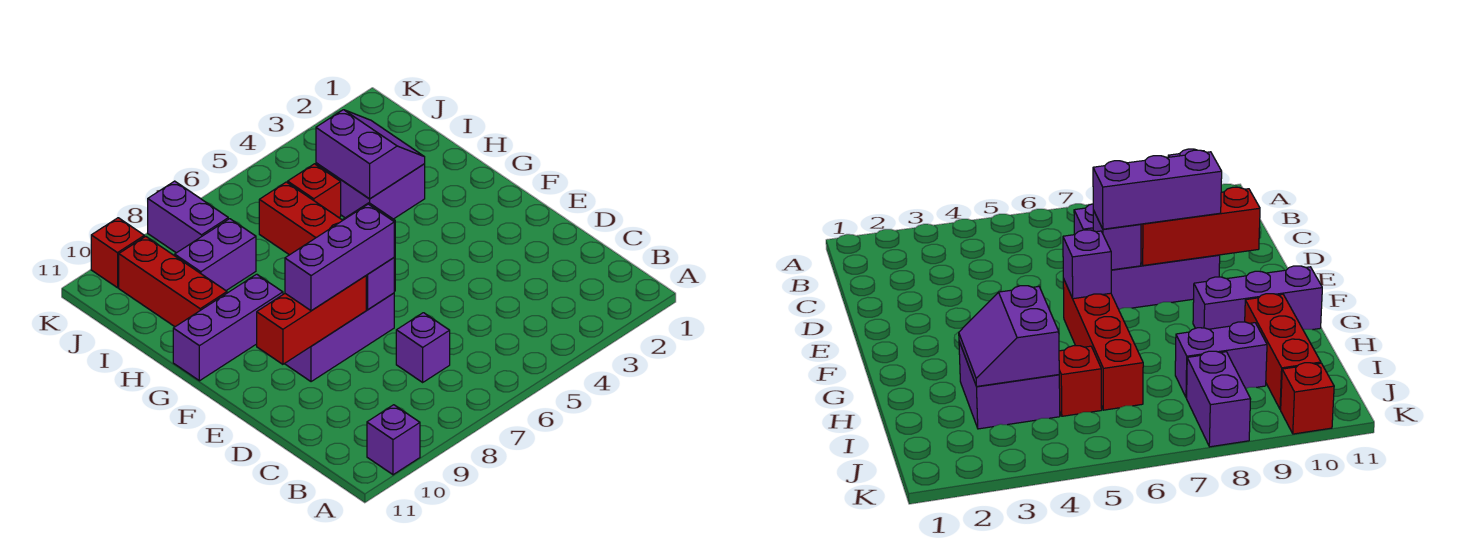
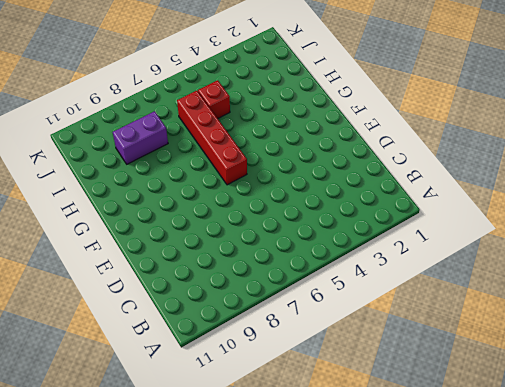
none -> purple brick A10 level 1
none -> purple brick C7 level 1
none -> purple brick E7:E9 level 1

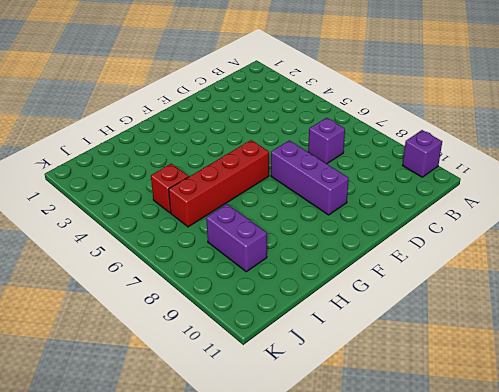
none -> purple brick G9:G11 level 1
none -> purple brick H3:I4 level 1
none -> red brick H10:J10 level 1

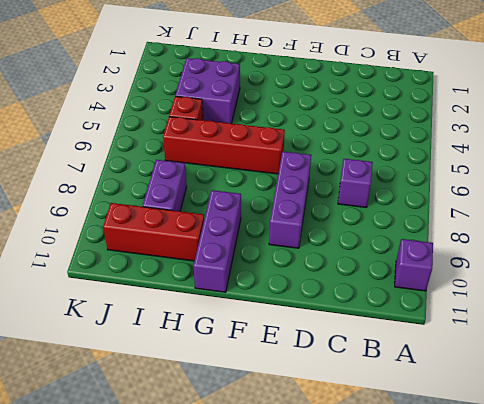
none -> purple brick J8:K8 level 1
none -> red brick K10 level 1
none -> purple brick E7 level 2

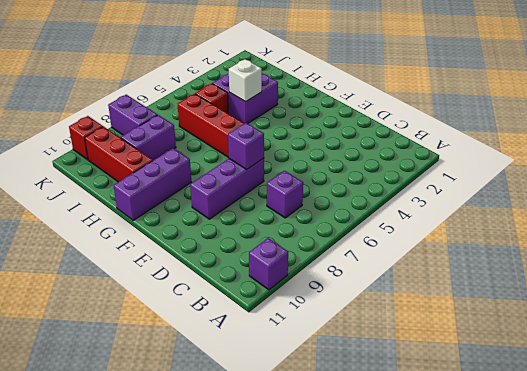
white brick H4 level 2 -> purple slope H3:I4 level 2 top 4
none -> red brick E8:E10 level 2
none -> purple brick F6 level 2
none -> purple brick E7:E9 level 3

